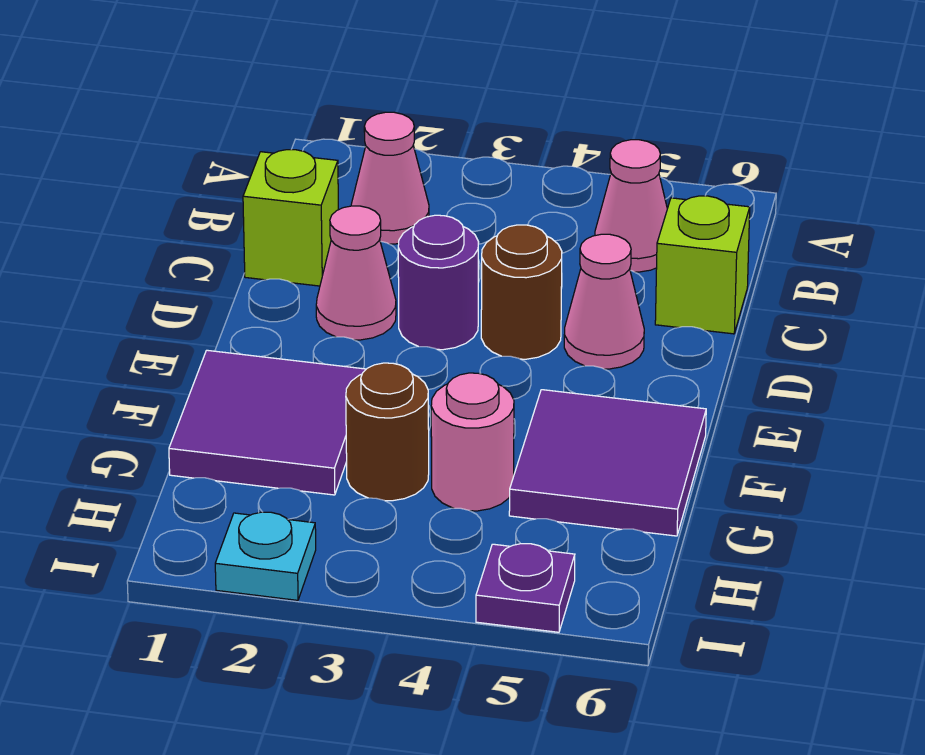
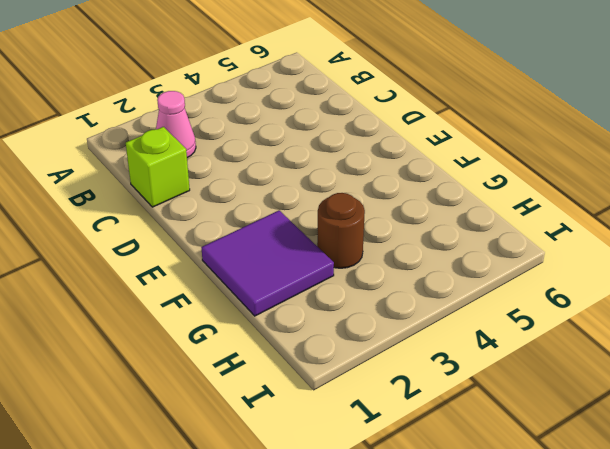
none -> pink cone B5 level 1
none -> lime brick C6 level 1
none -> pink cone D2 level 1

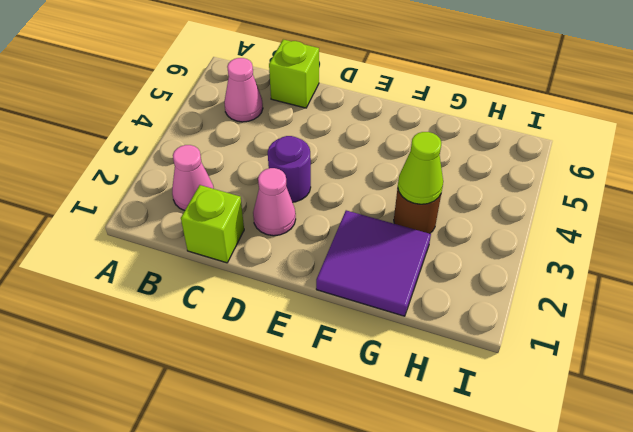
lime cone G3 level 2 -> none
none -> brown round brick D4 level 1
none -> pink cone D5 level 1
none -> purple tile F5:G6 level 1

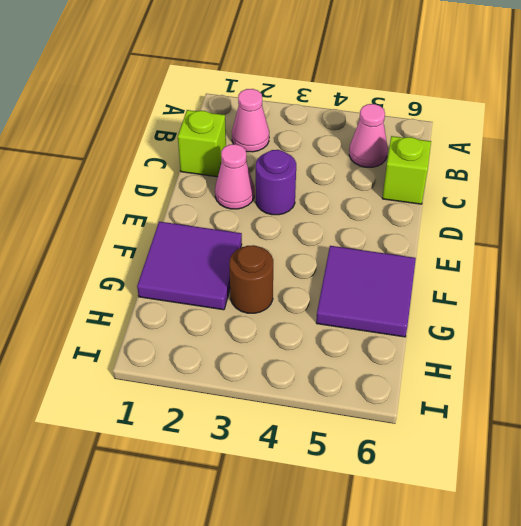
none -> brown round brick D4 level 1
none -> pink cone D5 level 1
none -> pink round brick G4 level 1

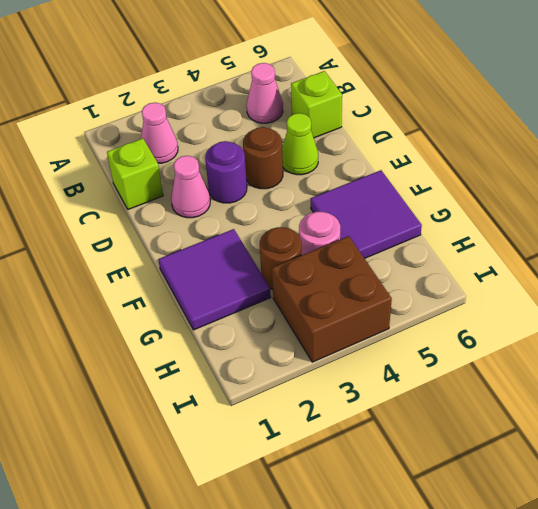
lime cone D5 level 1 -> pink cone D5 level 1
brown brick H3:I4 level 1 -> none
none -> cyan plate I2 level 1
none -> purple plate I5 level 1

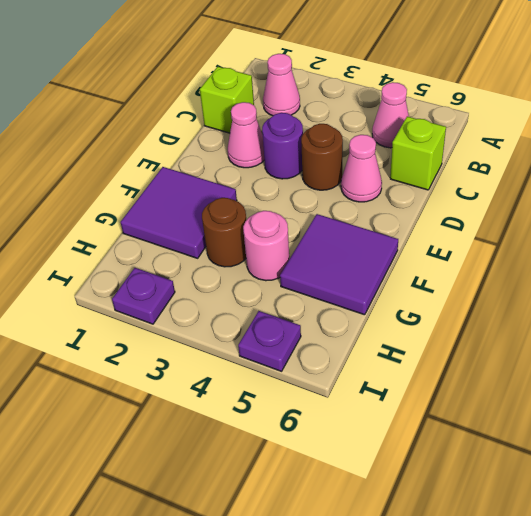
purple plate I2 level 1 -> cyan plate I2 level 1

